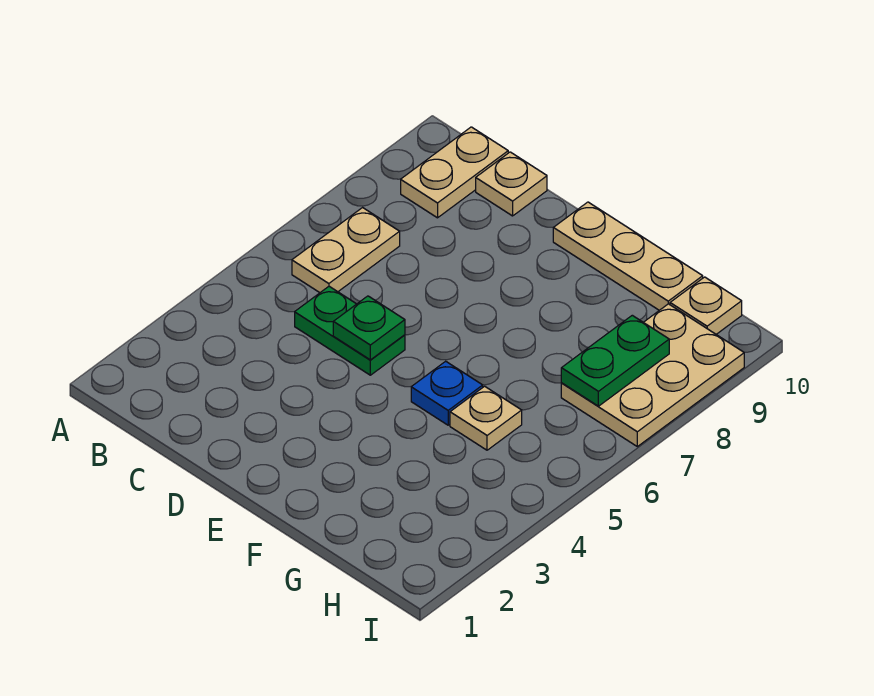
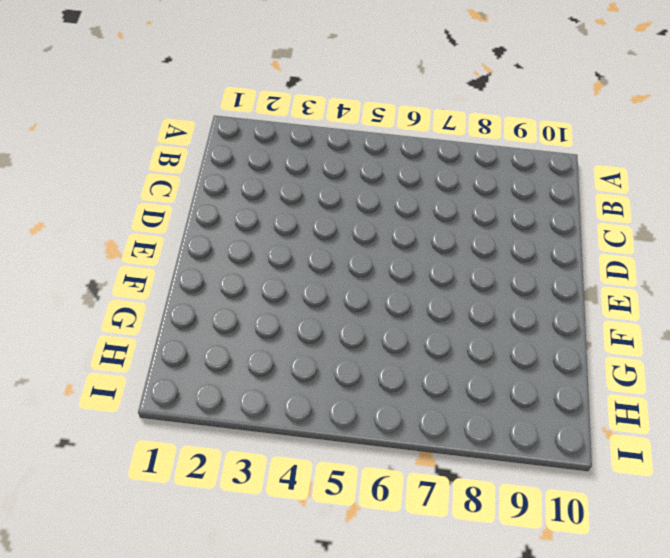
none -> tan plate B6:B7 level 1
none -> tan plate B9:B10 level 1

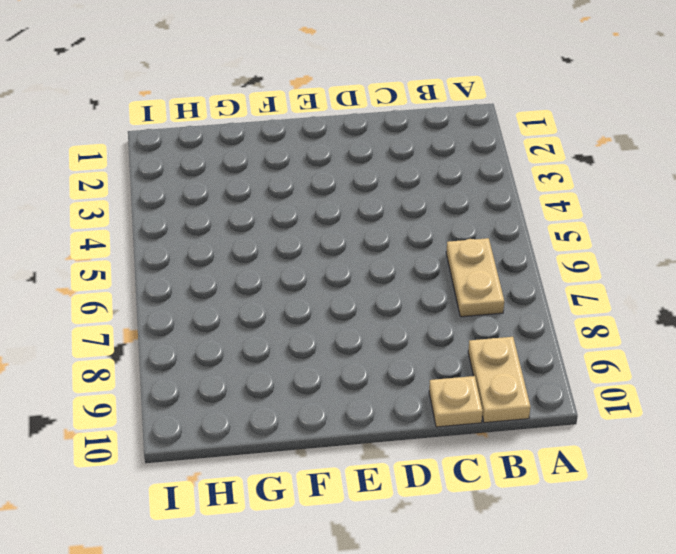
none -> green plate C5:D5 level 1
none -> tan plate E10:G10 level 1

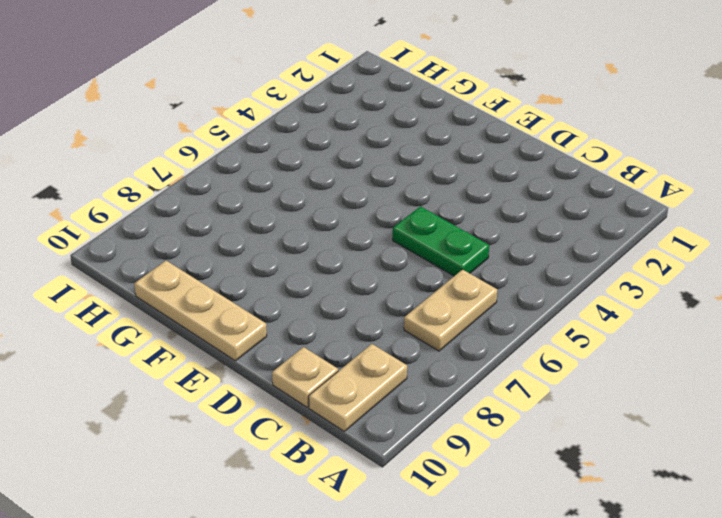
none -> blue plate F5 level 1
none -> tan plate G5 level 1

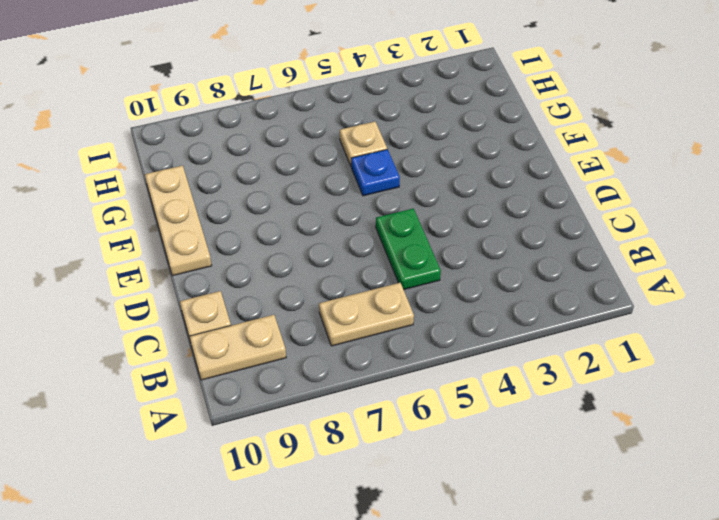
none -> tan plate H7:I9 level 1
none -> tan plate H10 level 1

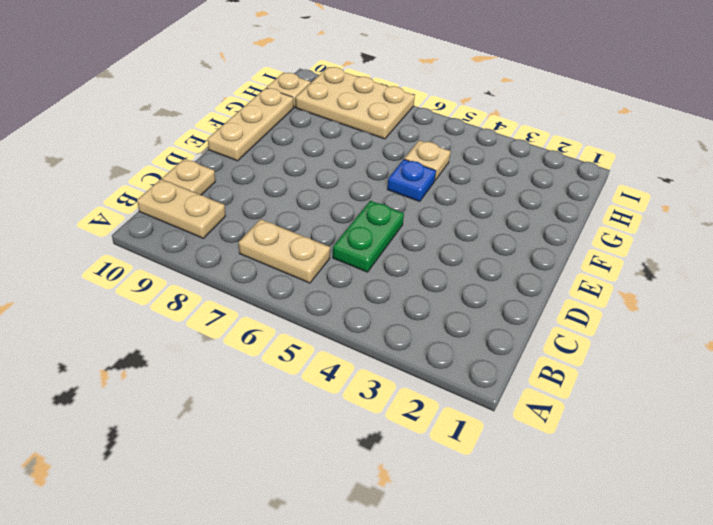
none -> green plate D5 level 2
none -> green plate H7:H8 level 2

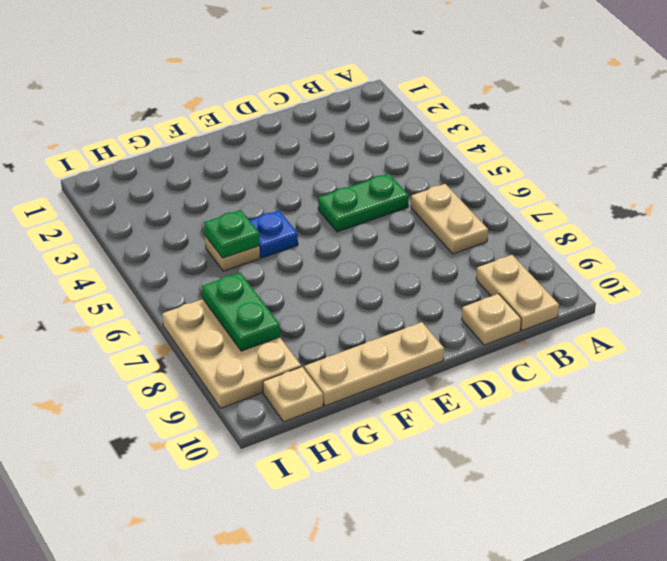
green plate G5 level 2 -> green plate D5 level 2

